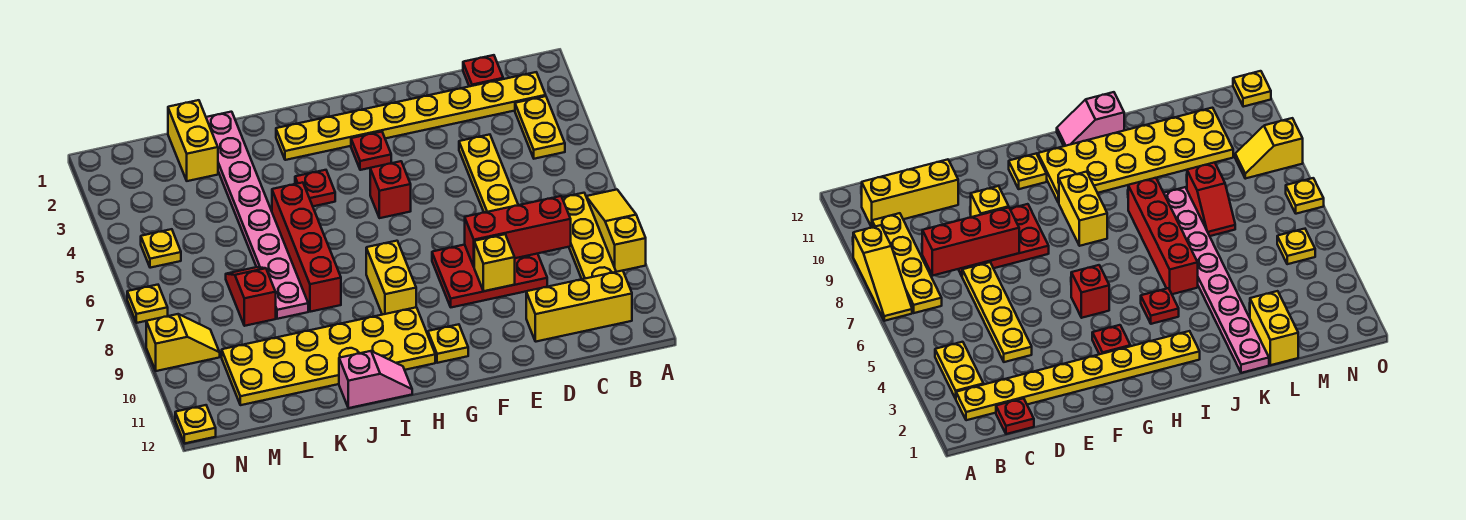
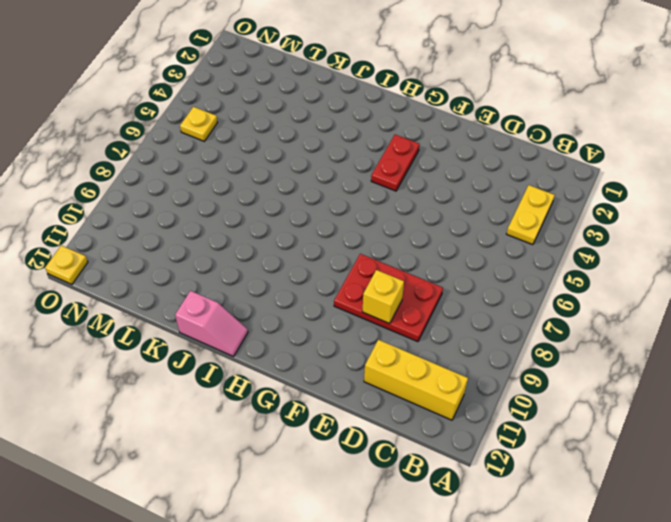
red plate G3:G4 level 1 -> red plate G3 level 1
none -> yellow slope A7:A9 level 1 top 9
none -> yellow plate B2:I2 level 1
none -> yellow plate B7:B10 level 1

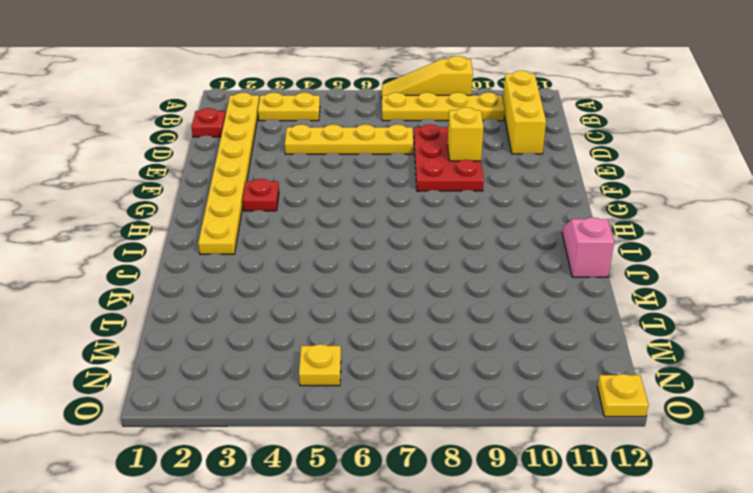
none -> red brick G5 level 1
none -> yellow plate G11 level 1
none -> yellow brick H8:H9 level 1

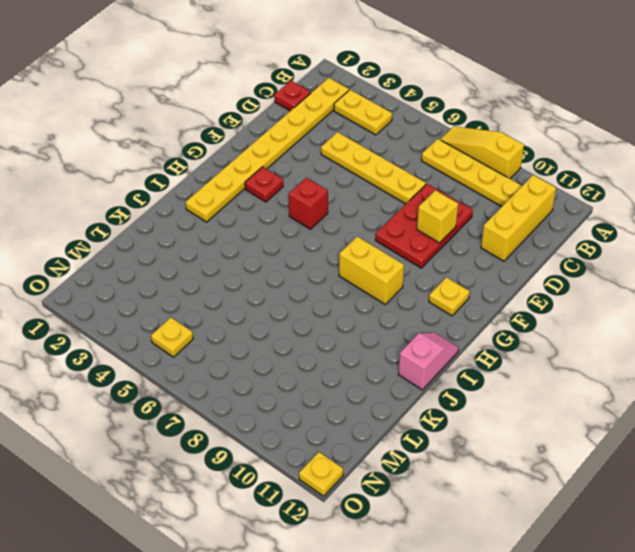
none -> yellow plate H10:M11 level 1
none -> red plate I4 level 1
none -> red brick J5:J8 level 1

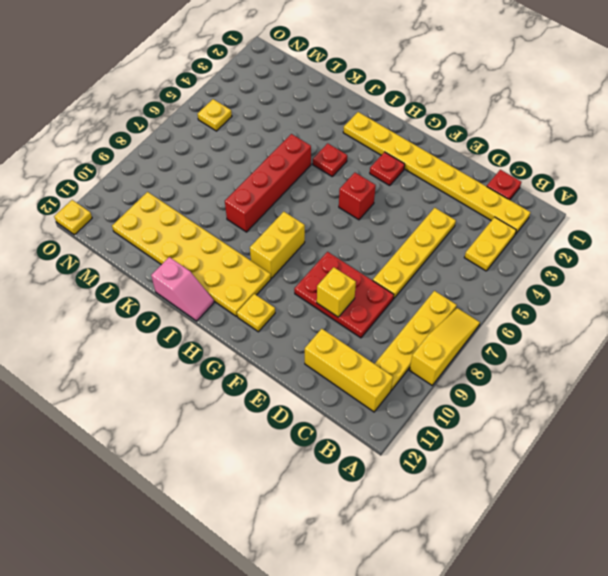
none -> pink plate K1:K8 level 1
none -> yellow brick L1:L2 level 1
none -> red slope L7:L8 level 1 top 8

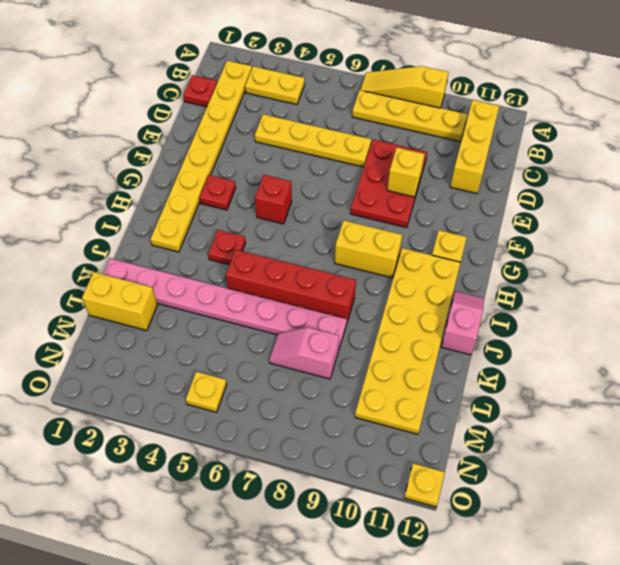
pink slope L7:L8 level 1 top 8 -> red slope L7:L8 level 1 top 8
none -> yellow slope N9:O9 level 1 top O
none -> yellow plate O7 level 1
none -> red brick C8:E8 level 2

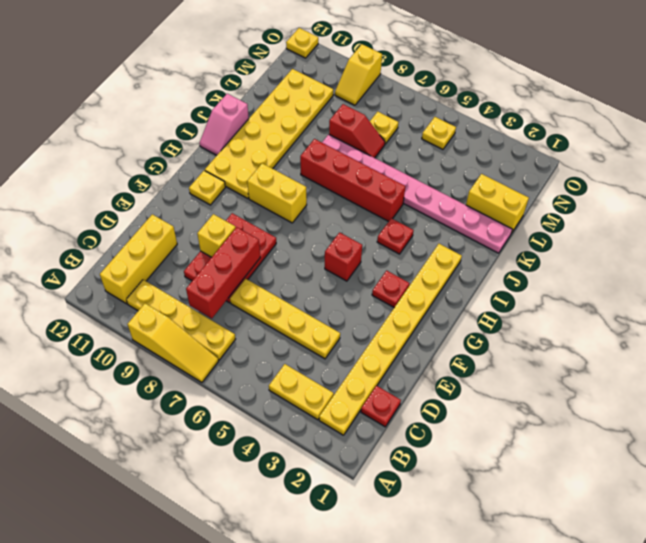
yellow plate M7 level 1 -> yellow plate O7 level 1

